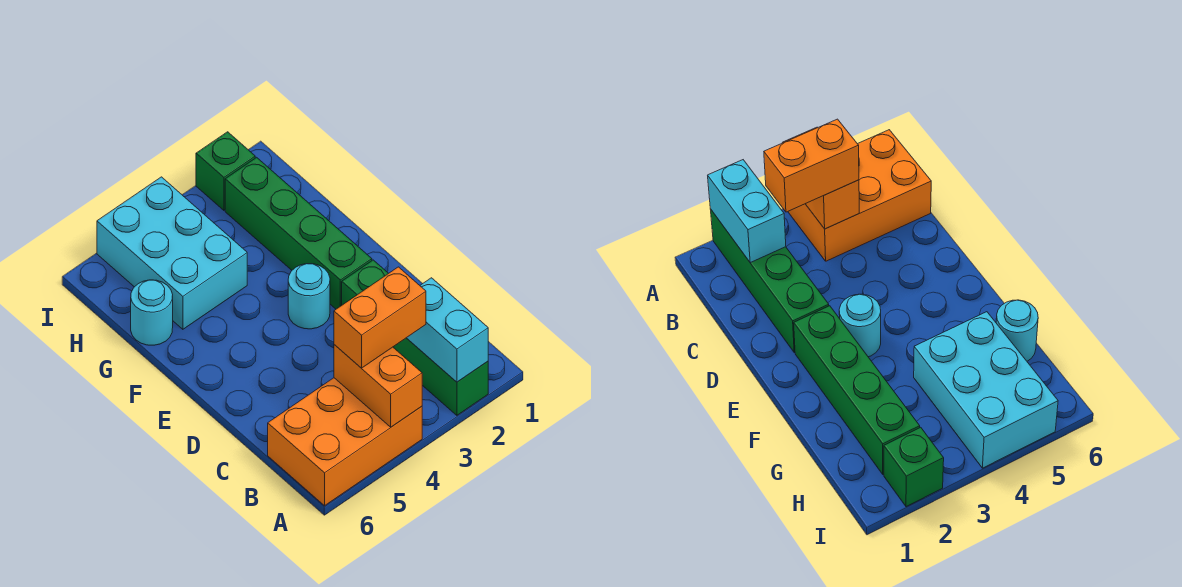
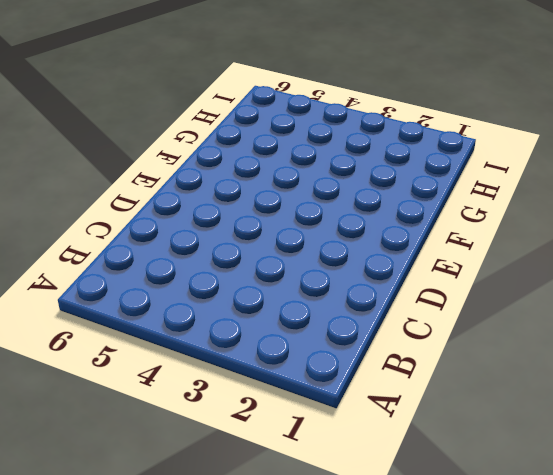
none -> green brick A2:D2 level 1
none -> orange brick A4:B6 level 1

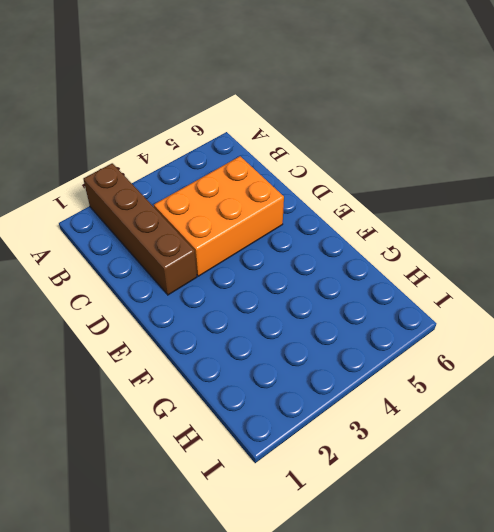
brown brick A2:D2 level 1 -> green brick A2:D2 level 1
orange brick C3:D5 level 1 -> orange brick A4:B6 level 1
none -> green brick E2:H2 level 1
none -> cyan round brick E3 level 1

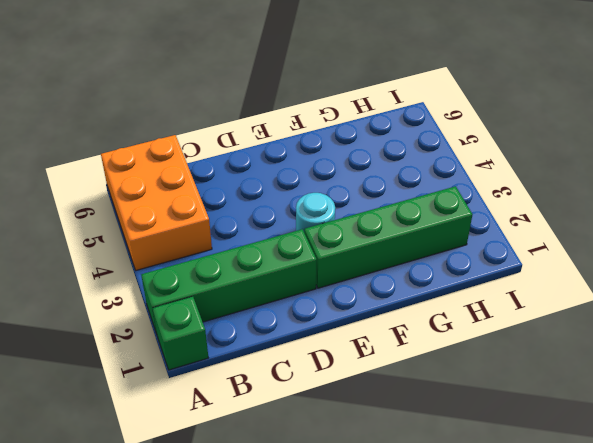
green brick A1 level 1 -> green brick I2 level 1
none -> cyan brick G4:I5 level 1
none -> cyan round brick G6 level 1

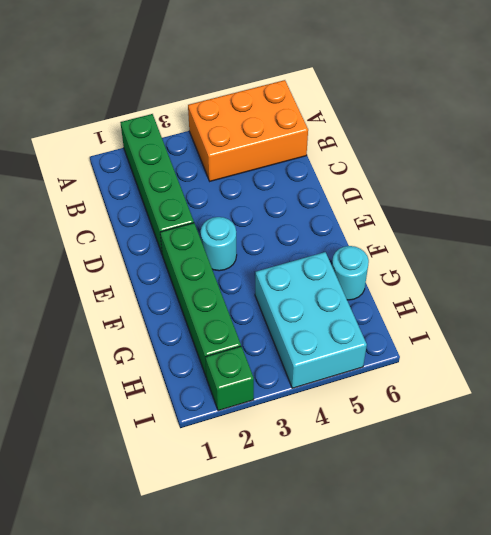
none -> cyan brick A2:B2 level 2
none -> orange brick A4:B4 level 2

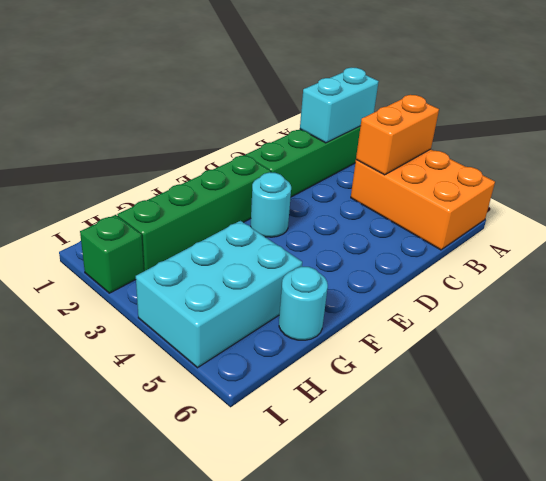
none -> orange brick B3:B4 level 3

